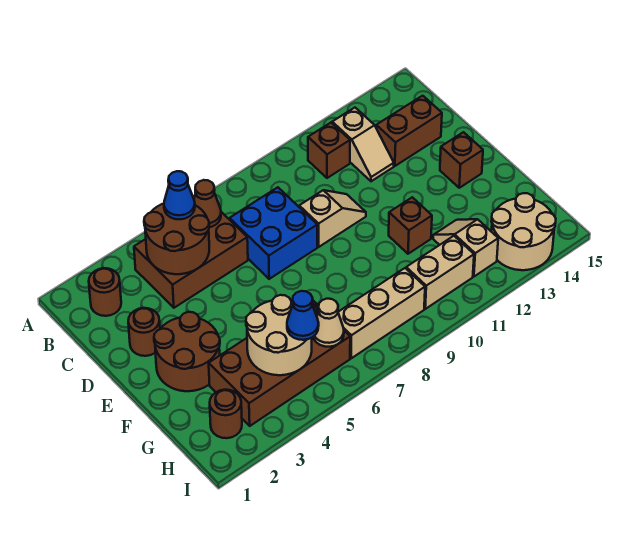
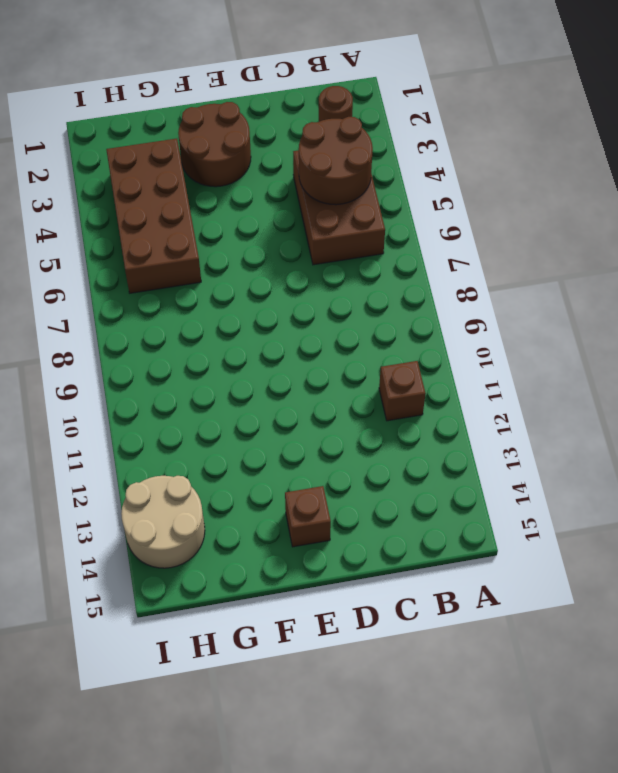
none -> tan slope B12:C12 level 1 top B
none -> blue brick C7:D8 level 1
none -> brown brick C13:C14 level 1

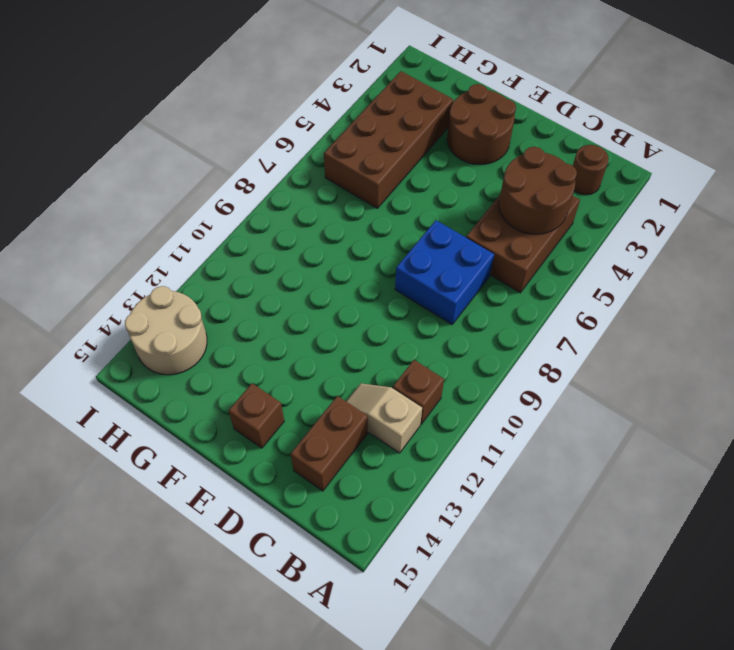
none -> brown round brick D2 level 1
none -> tan slope D9:D10 level 1 top 9
none -> brown brick F11 level 1

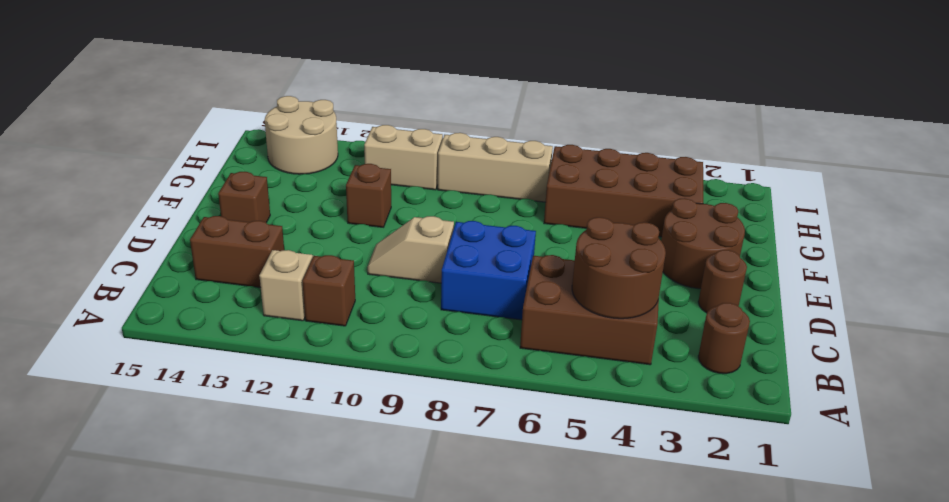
none -> tan slope G12:H12 level 1 top H
none -> brown round brick H2 level 1
none -> brown cone B6 level 2

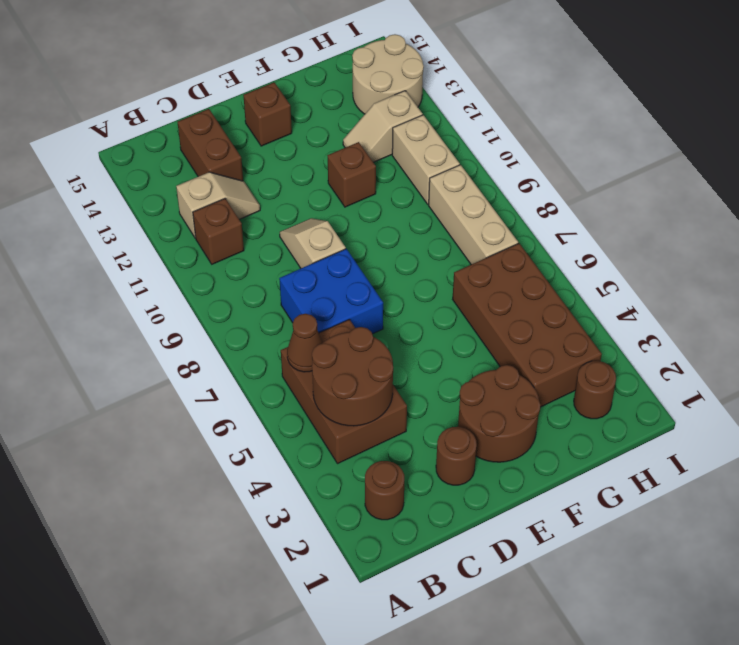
none -> tan round brick G4:H5 level 2
none -> tan cone H6 level 2
none -> blue cone B5 level 3

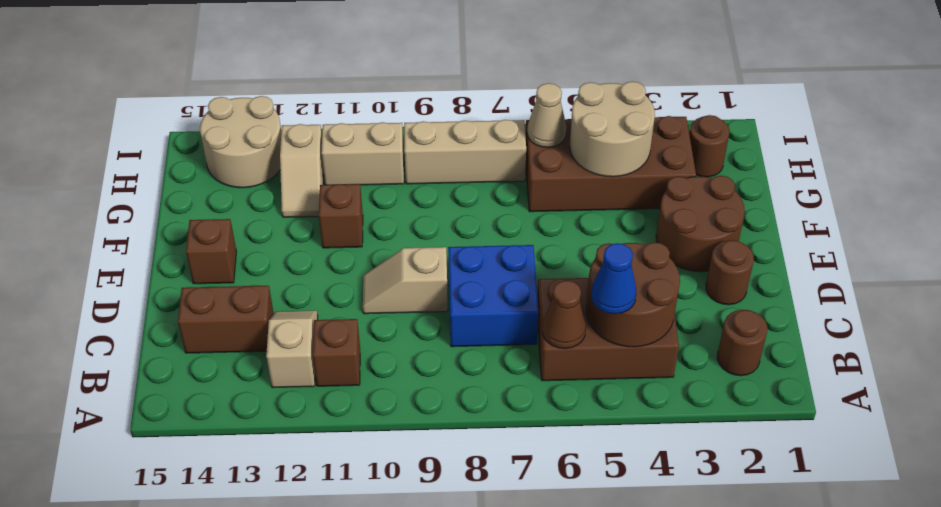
none -> blue cone H5 level 3

